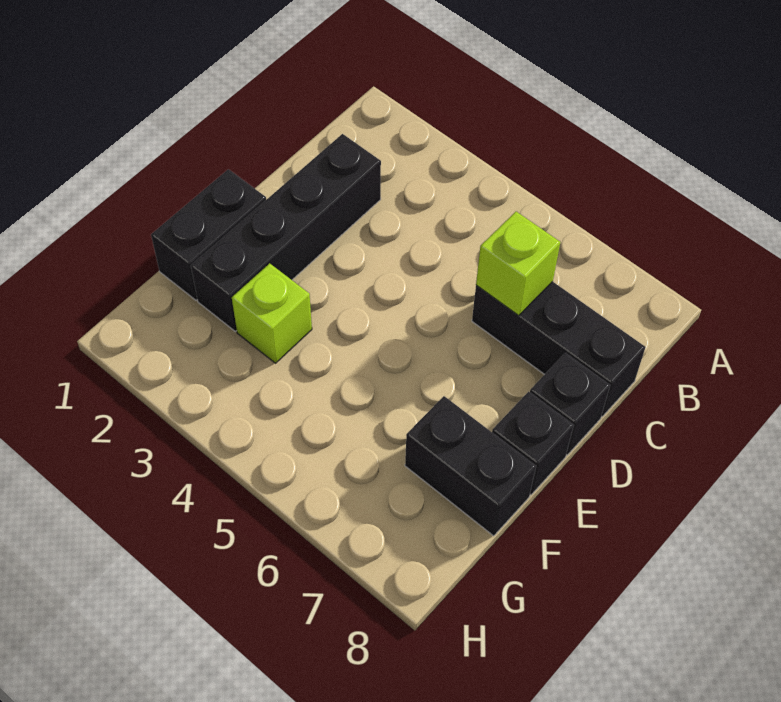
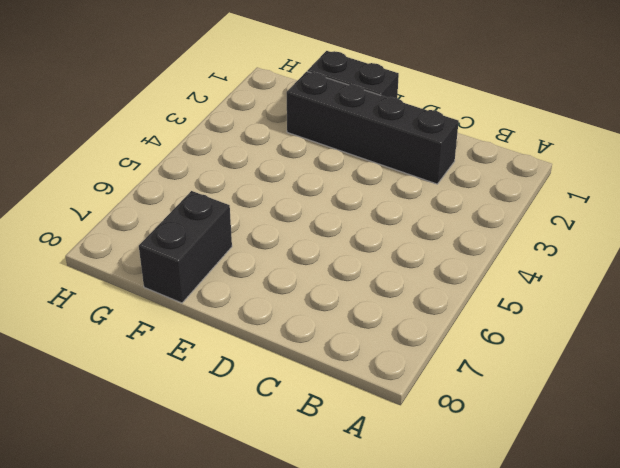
none -> black brick C6:C8 level 1
none -> black brick D8 level 1

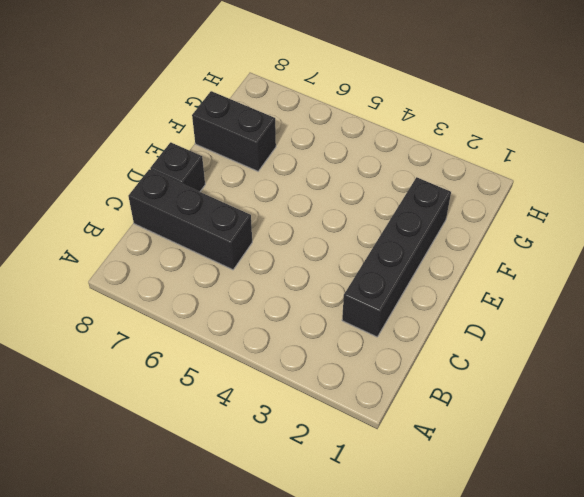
none -> black brick E1:F1 level 1
none -> black brick E8 level 1

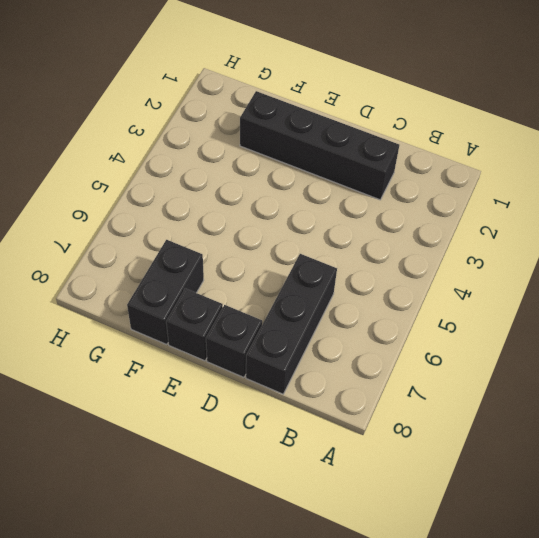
none -> black brick E1:F1 level 1
none -> lime brick F3 level 1

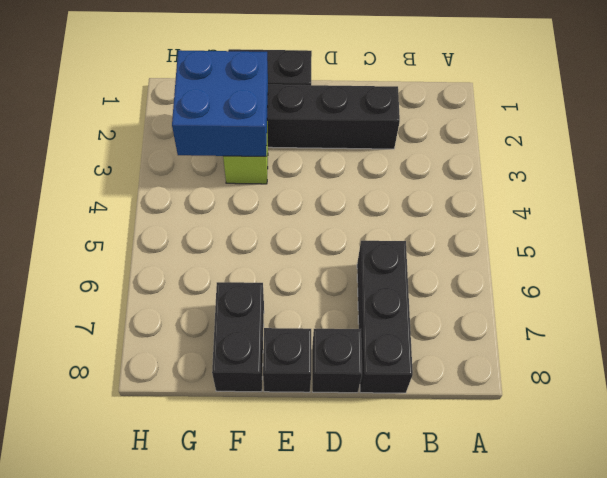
blue brick F2:G3 level 2 -> none
none -> lime brick C6 level 2

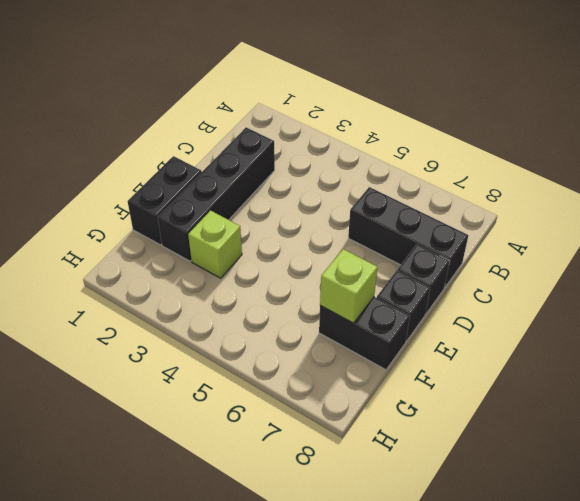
lime brick F7 level 2 -> lime brick C6 level 2

